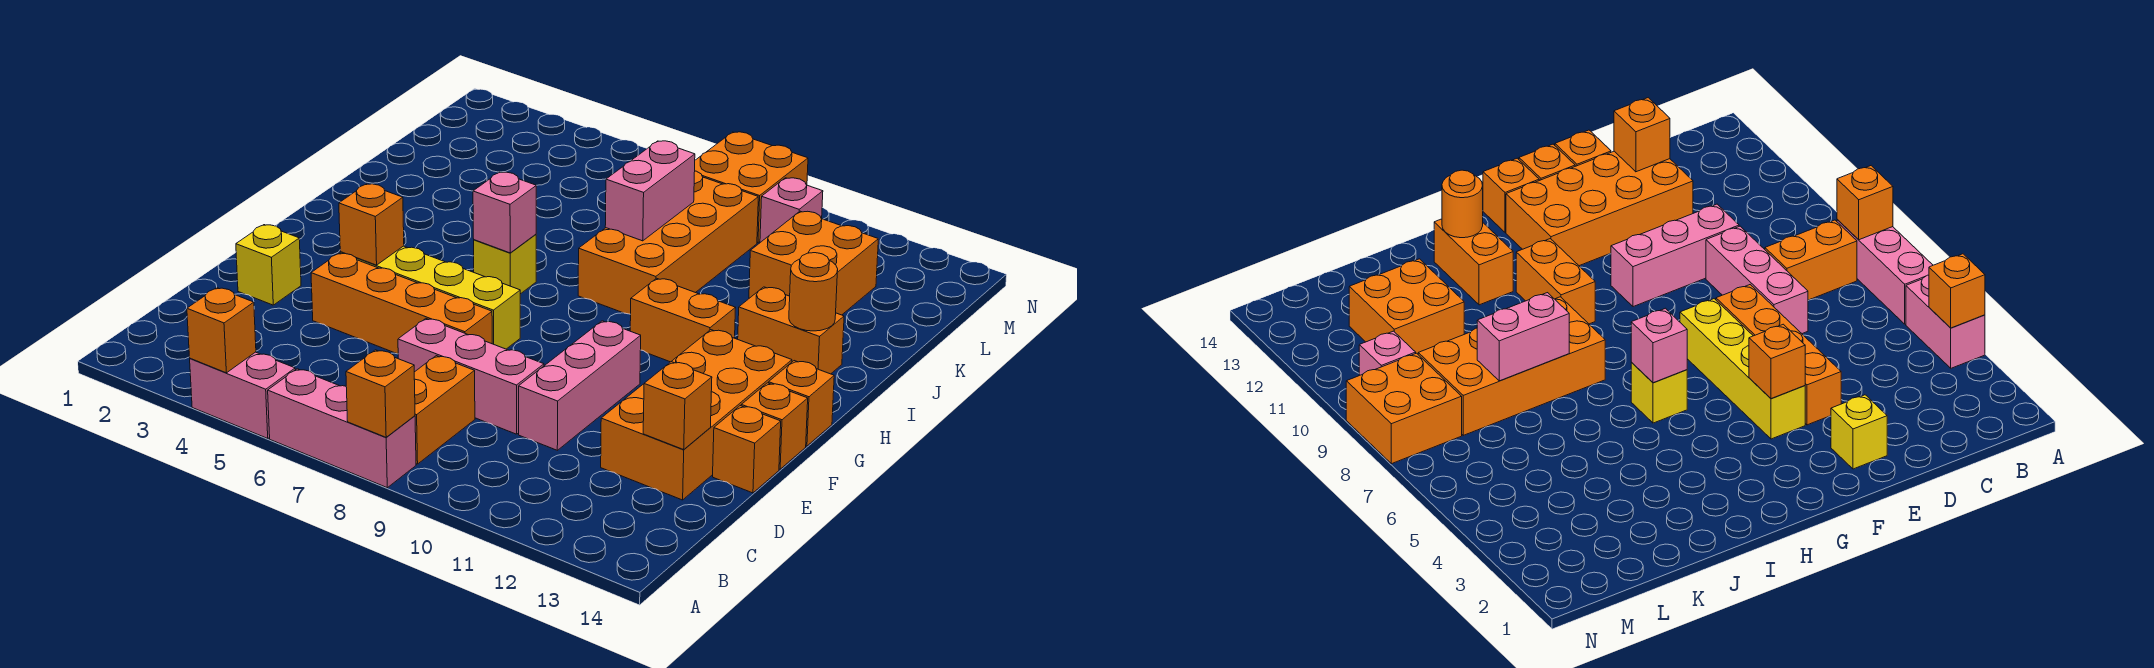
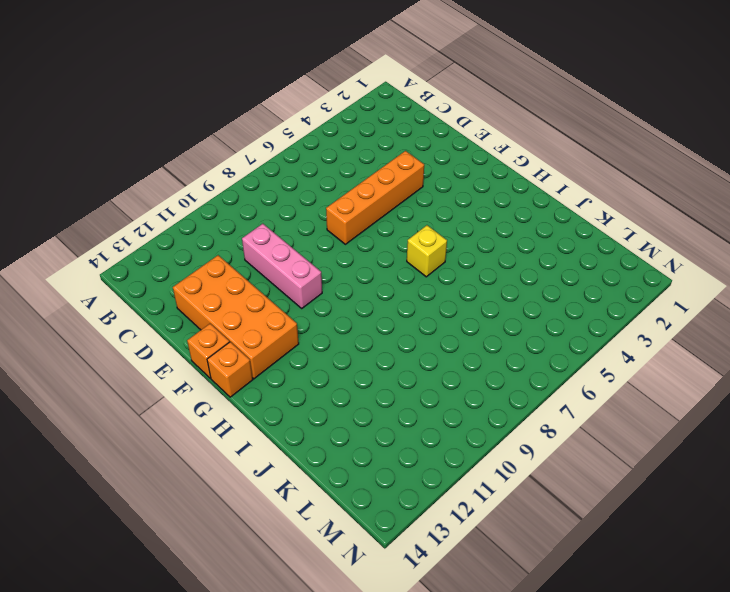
none -> pink brick A4:A5 level 1
none -> pink brick A6:A8 level 1
none -> orange brick B8:C8 level 1

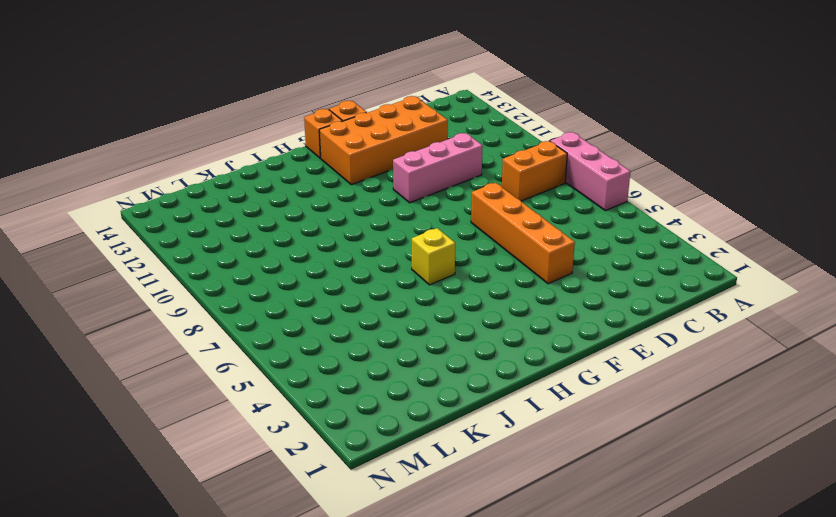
none -> pink brick A4:A5 level 1
none -> pink brick D7:D9 level 1
none -> yellow brick E2 level 1

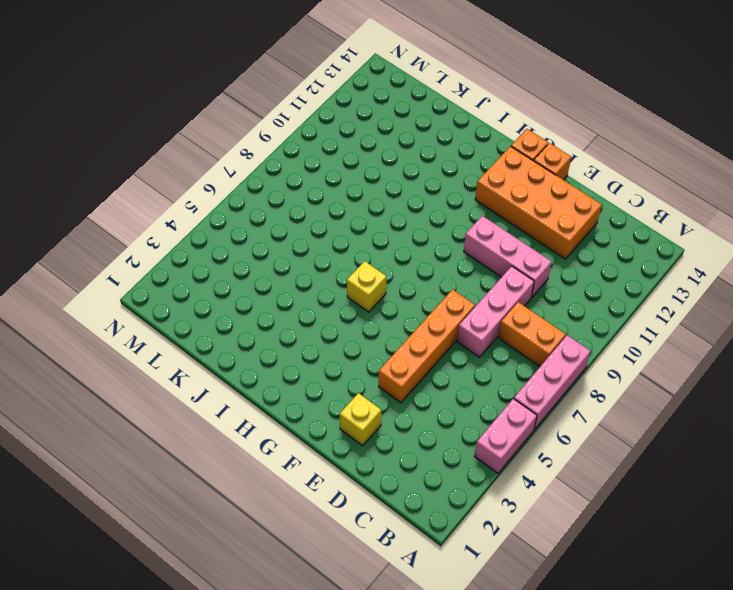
none -> orange brick E14 level 1
none -> yellow brick F4:F7 level 1
none -> orange brick H10:H11 level 1

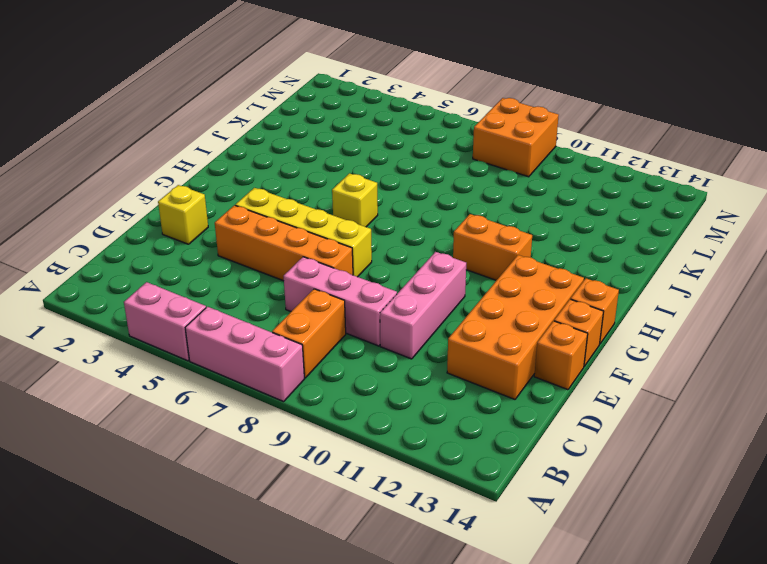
none -> orange brick I8:L9 level 1
none -> orange brick I12:I13 level 1
none -> orange brick K11:L12 level 1

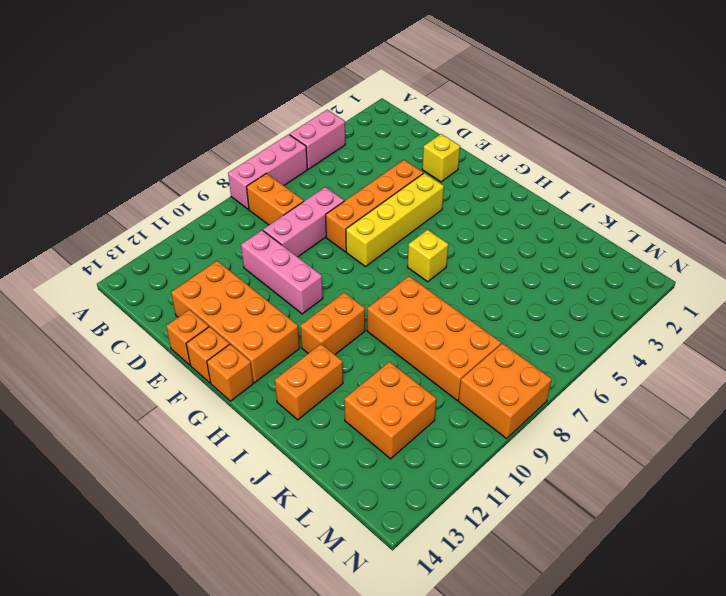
none -> pink brick M10 level 1
none -> orange brick A4 level 2
none -> orange brick A8 level 2

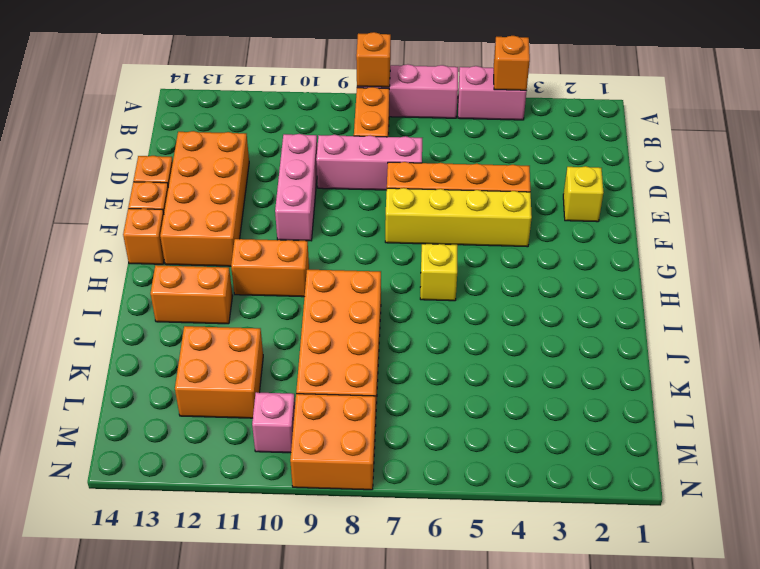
none -> orange brick D13 level 2
none -> orange brick F4 level 2
none -> pink brick H6 level 2

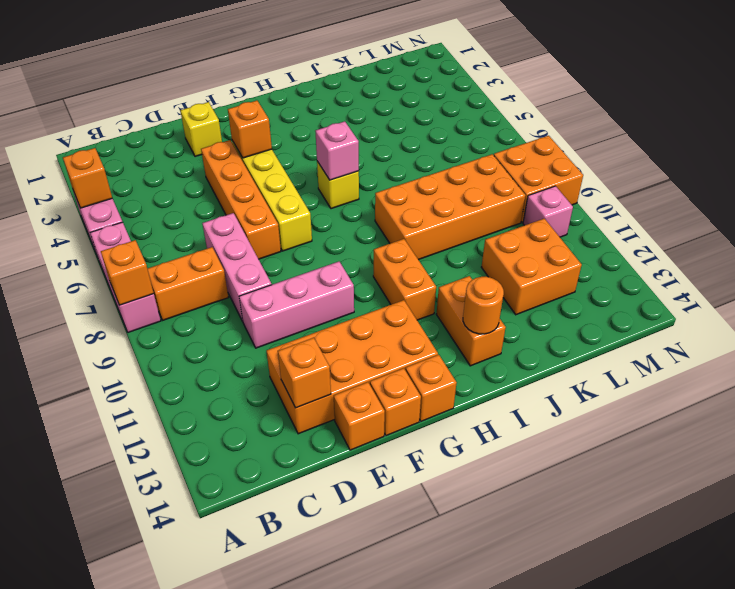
none -> pink brick J8:K8 level 2

